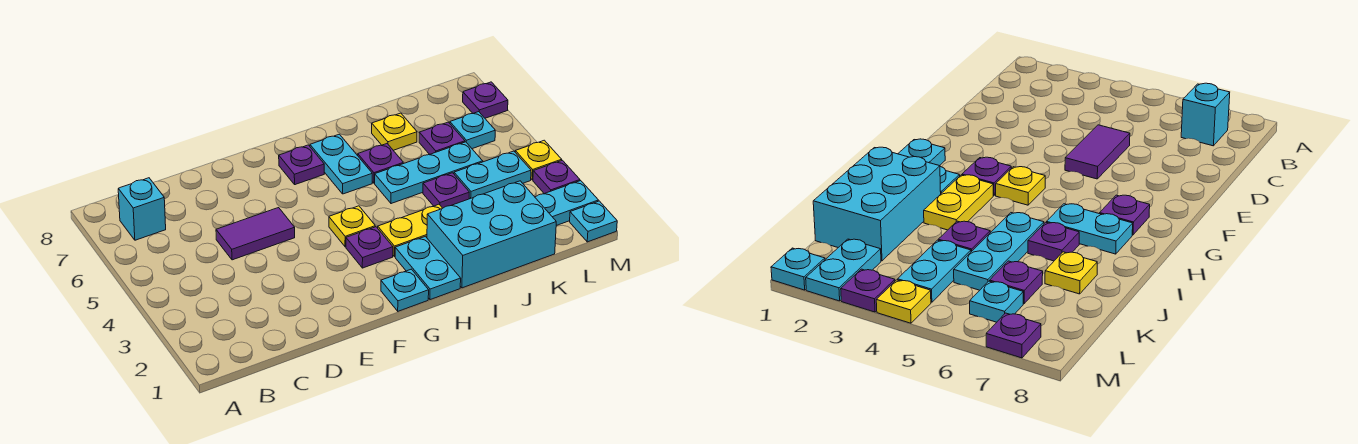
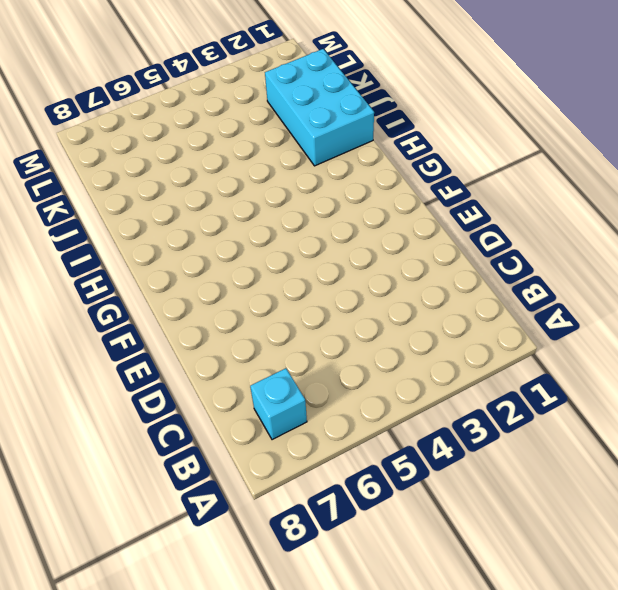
none -> purple tile D5:E5 level 1
none -> cyan plate G1 level 1
none -> purple plate G3 level 1

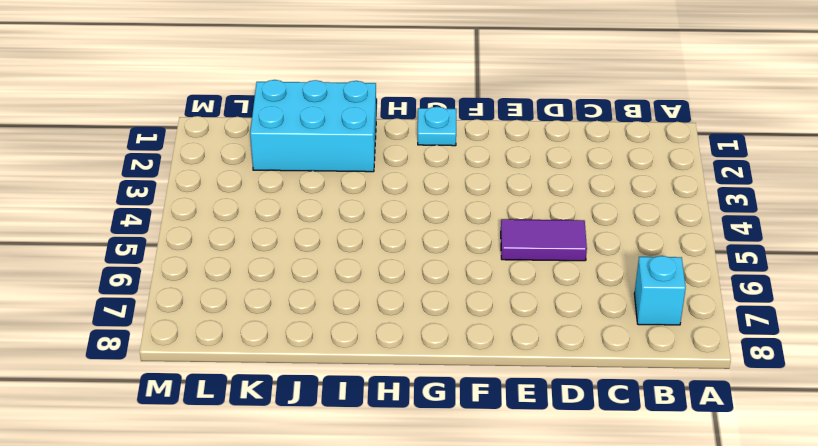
none -> purple plate G3 level 1
none -> yellow plate G4 level 1
none -> purple plate G7 level 1

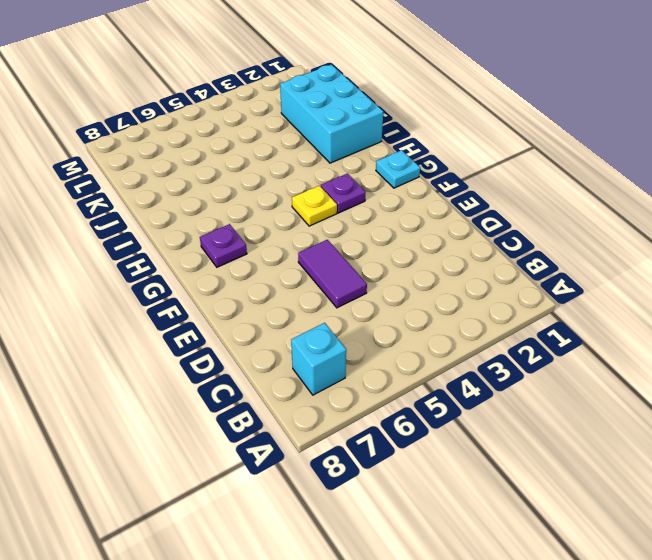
none -> cyan plate H1:H2 level 1
none -> yellow plate H3:I3 level 1
none -> cyan plate H6:H7 level 1

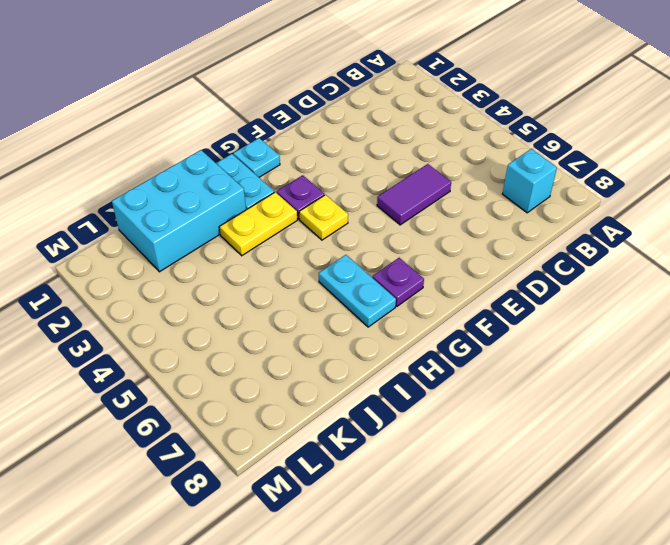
none -> cyan plate I5:K5 level 1
none -> purple plate I6 level 1
none -> purple plate J4 level 1

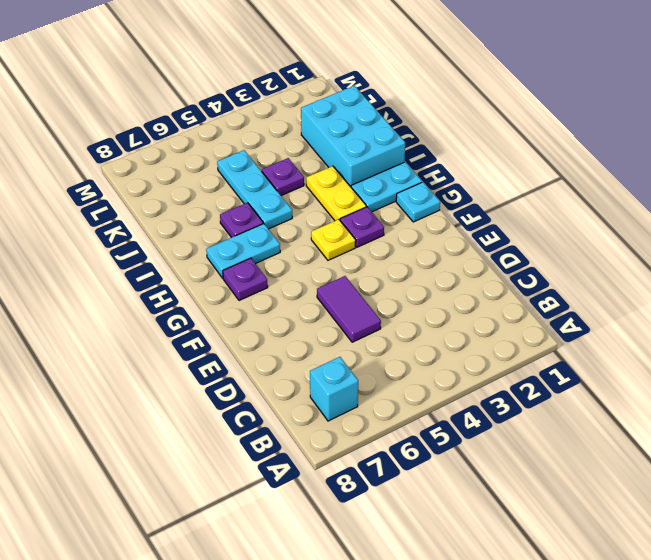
none -> yellow plate J7 level 1
none -> cyan plate K4:L4 level 1
none -> purple plate K6 level 1

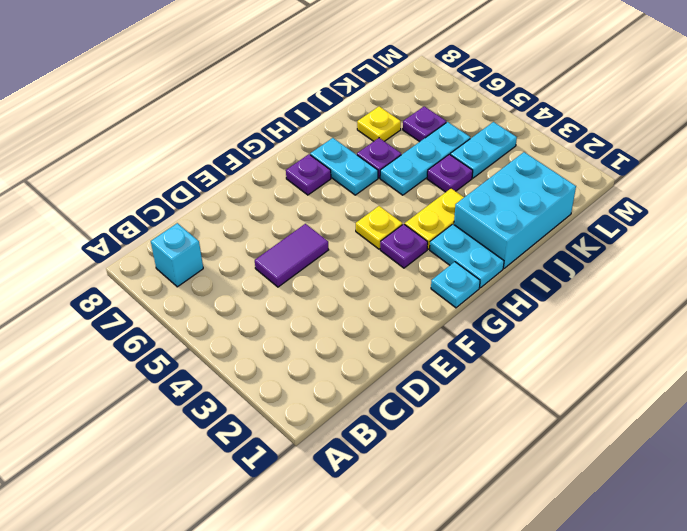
none -> cyan plate L2:M2 level 1
none -> cyan plate L6 level 1
none -> cyan plate M1 level 1

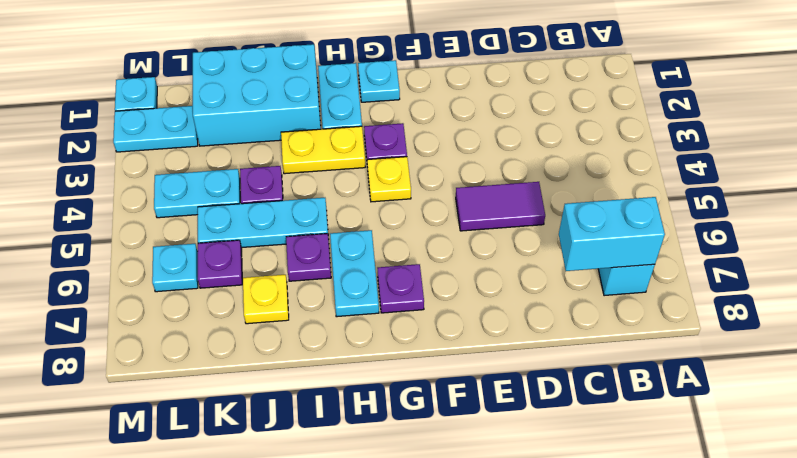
cyan brick B7:C7 level 2 -> none
none -> purple plate M3 level 1
none -> yellow plate M4 level 1
none -> purple plate M7 level 1

